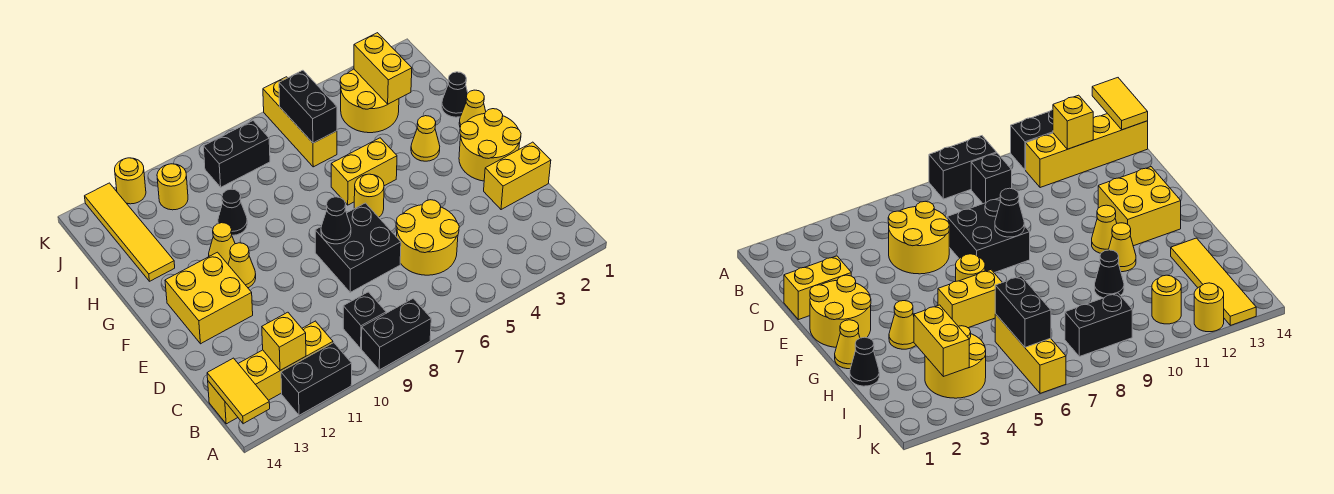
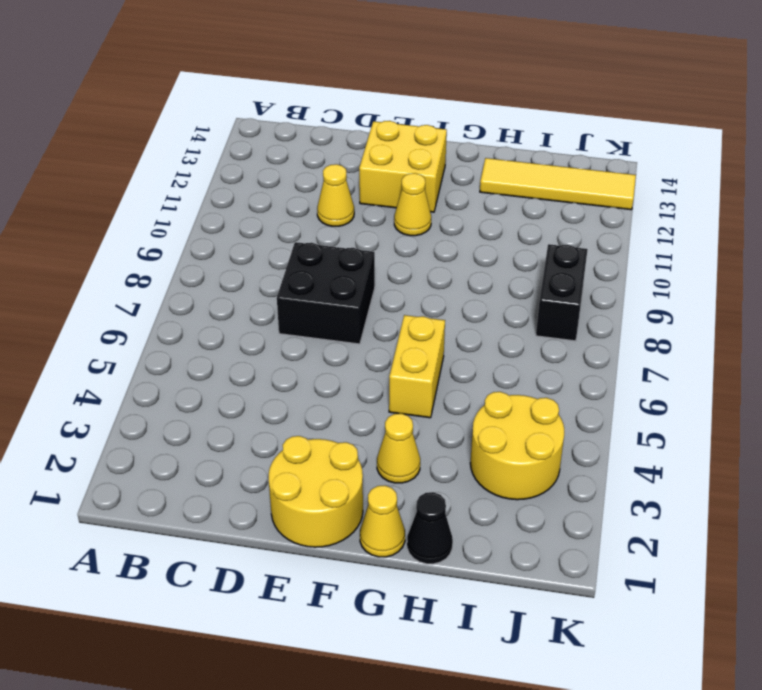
yellow cone D11 level 1 -> yellow cone G11 level 1
none -> black brick A8:A9 level 1
none -> black brick A11:A12 level 1
none -> black brick B9 level 1

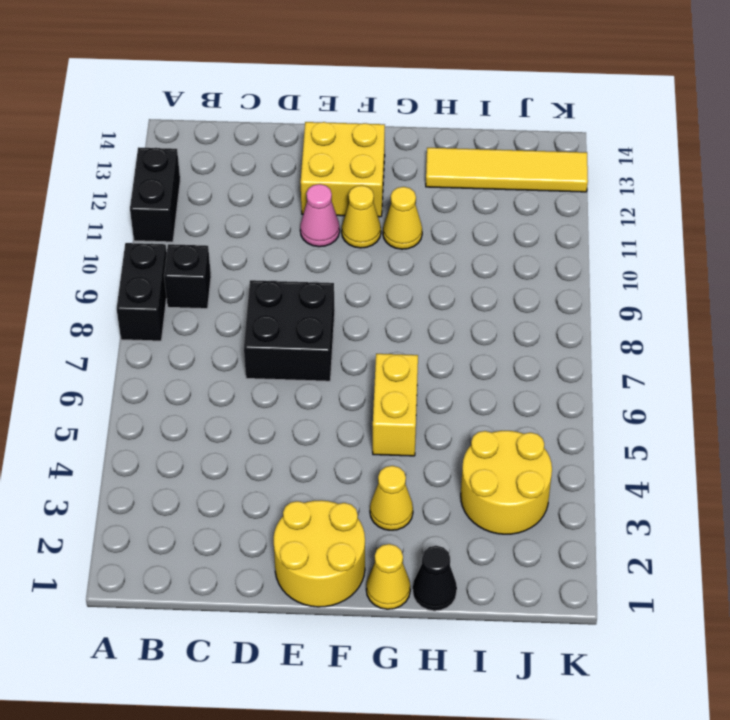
pink cone E11 level 1 -> none
none -> yellow brick B11:B14 level 1
none -> yellow round brick C5:D6 level 1
none -> yellow brick D1:D2 level 1

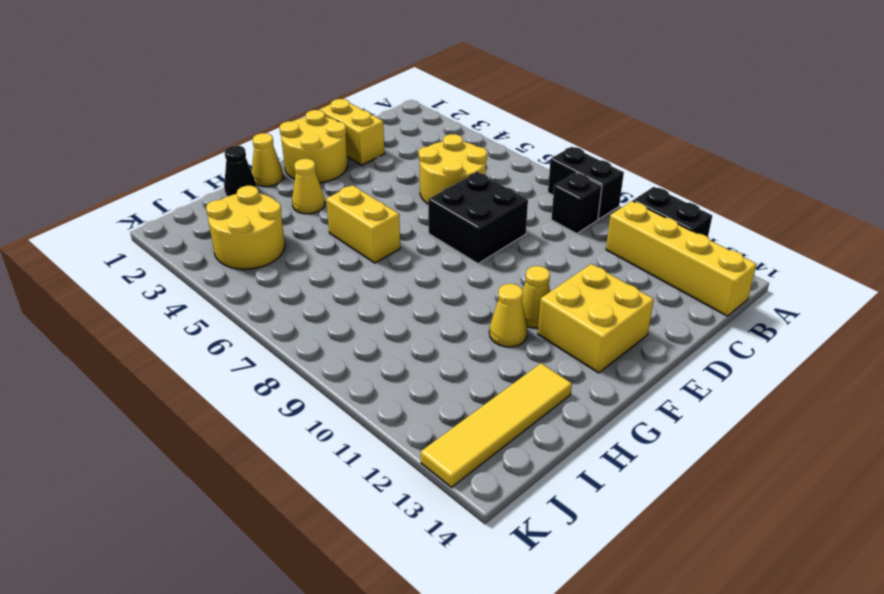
none -> yellow round brick F6 level 1
none -> black cone H10 level 1
none -> yellow brick I6:K6 level 1

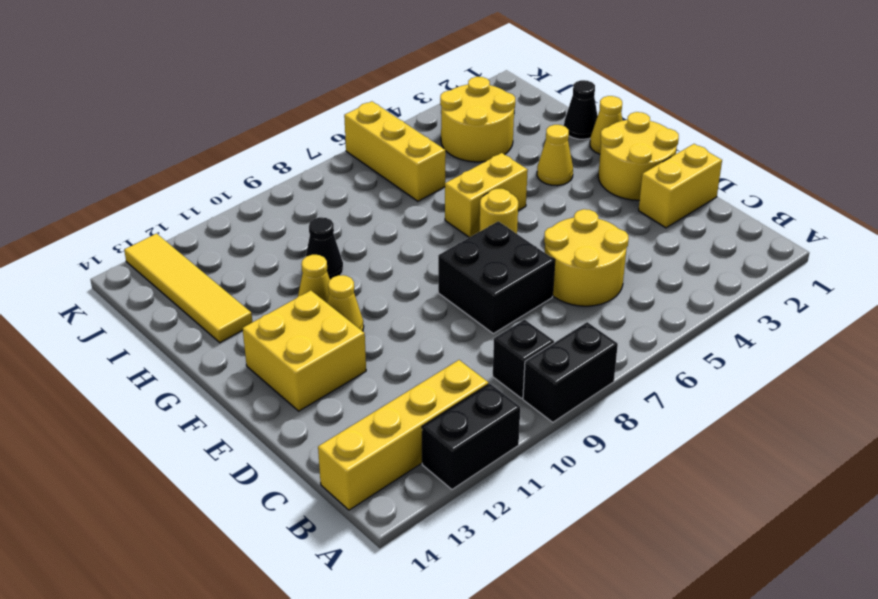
none -> black brick J8:J9 level 1
none -> yellow round brick J11 level 1
none -> yellow round brick K12 level 1

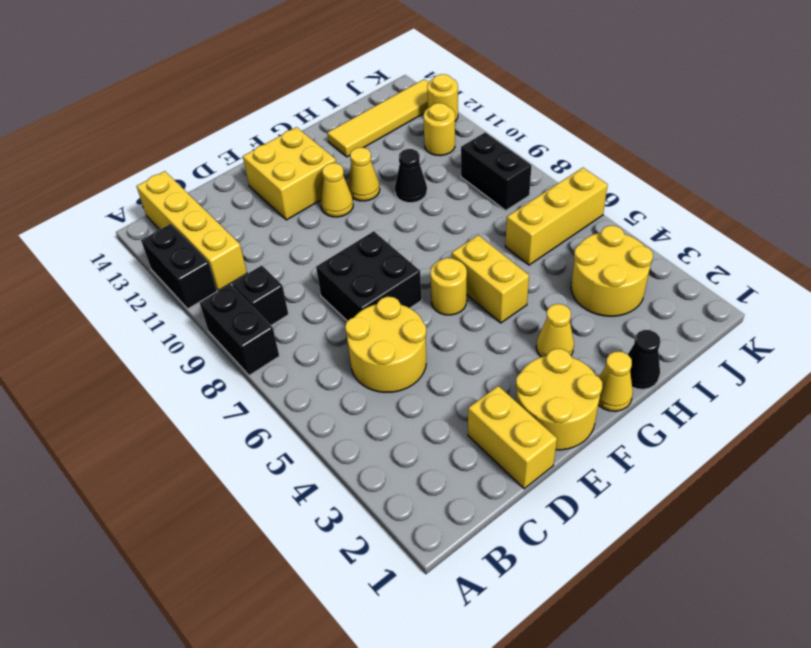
none -> yellow tile A14:B14 level 2
none -> yellow brick B12 level 2
none -> black cone E8 level 2

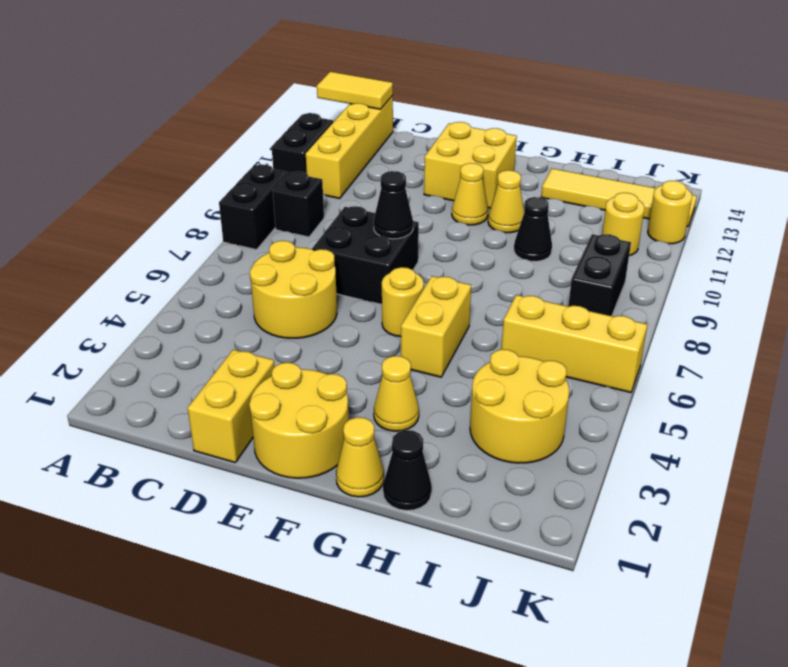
none -> yellow brick B12 level 2
none -> yellow brick I3:J3 level 2
none -> black brick I6:J6 level 2

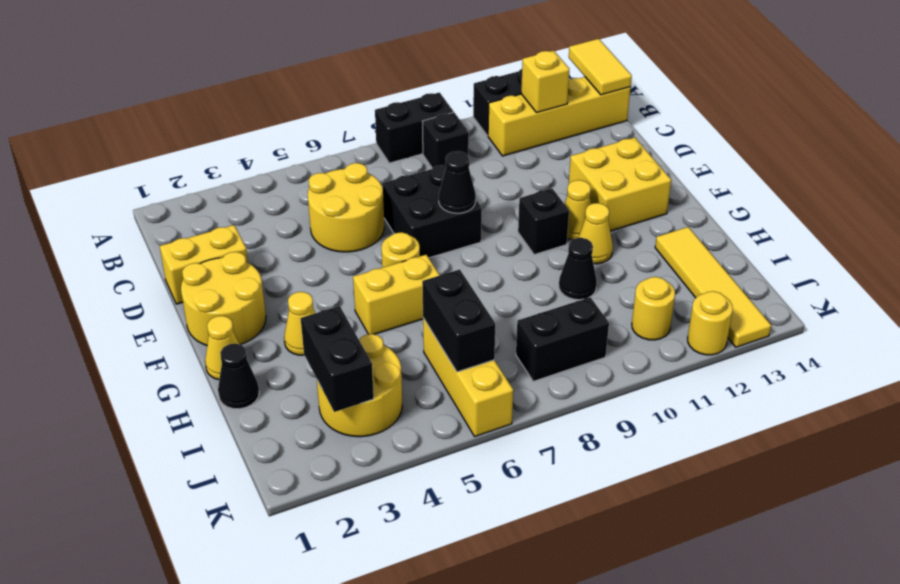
black brick F10 level 1 -> none
black brick I3:J3 level 2 -> yellow brick I3:J3 level 2

